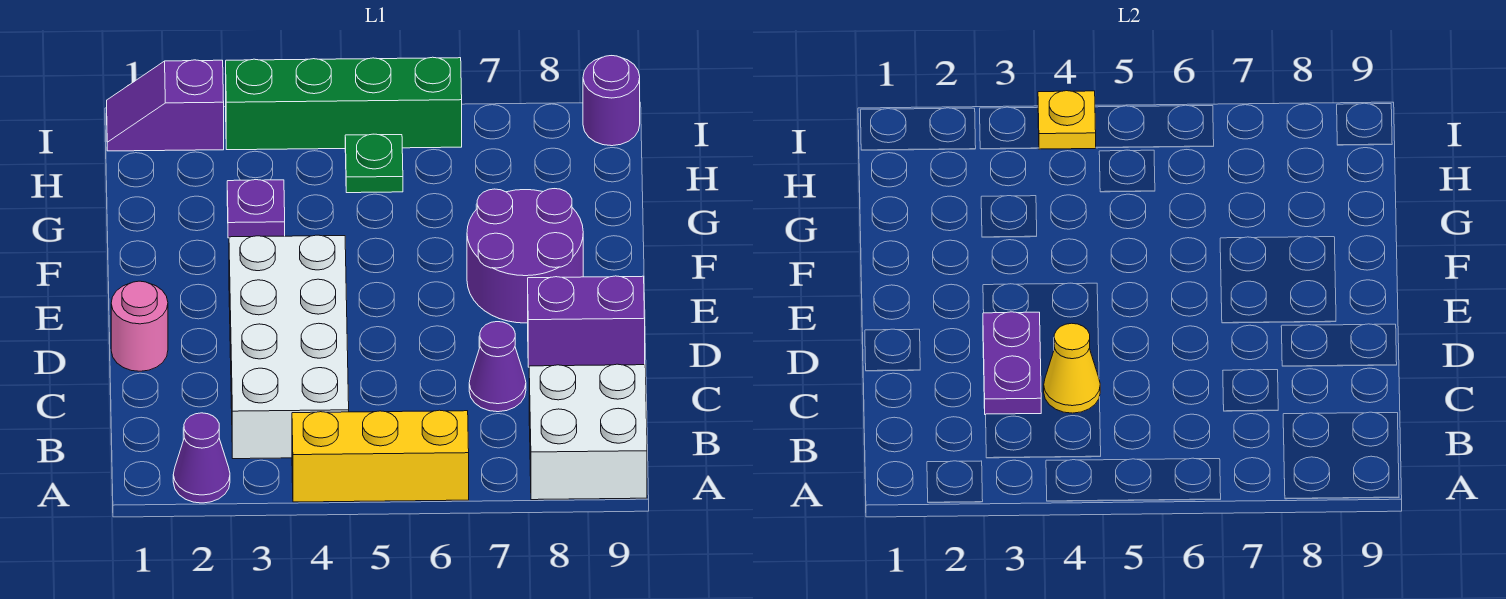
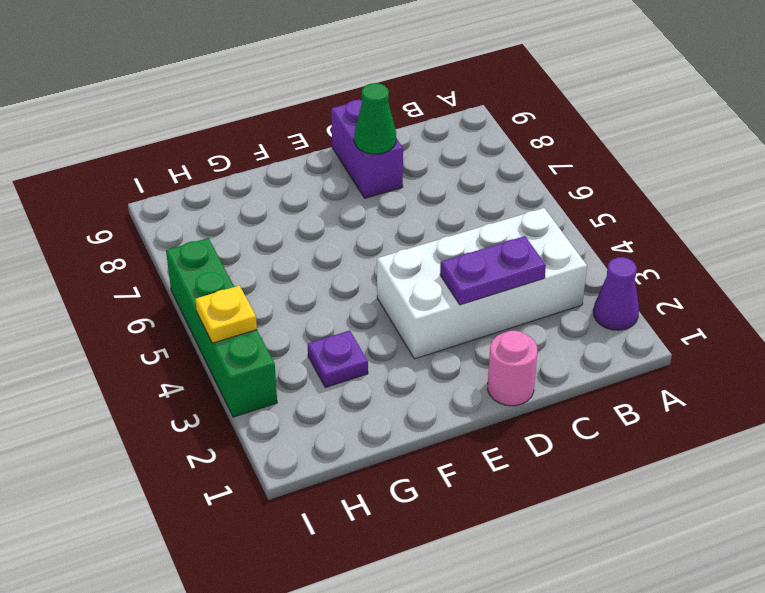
green cone D8 level 2 -> none
none -> yellow brick A4:A6 level 1
none -> white brick A8:B9 level 1
none -> purple cone C7 level 1

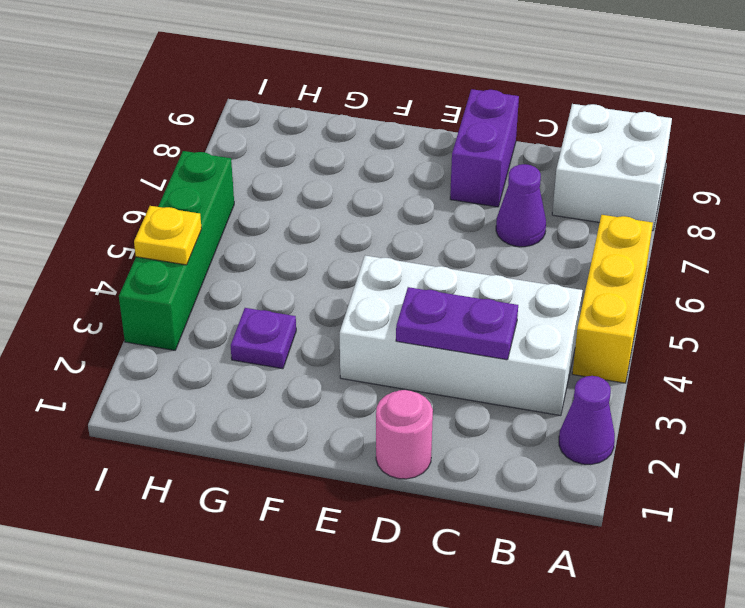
none -> purple round brick E7:F8 level 1
none -> green plate H5 level 1
none -> purple slope I1:I2 level 1 top 2

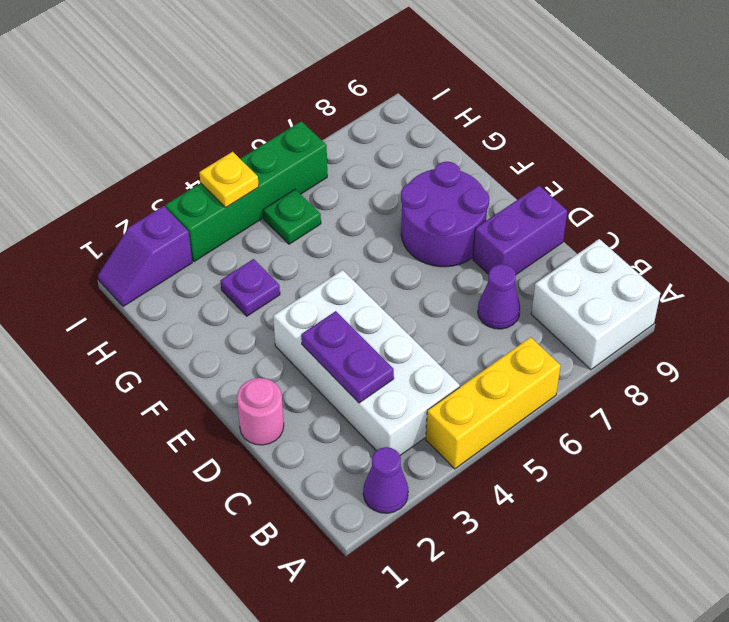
none -> purple round brick I9 level 1
none -> yellow cone C4 level 2

